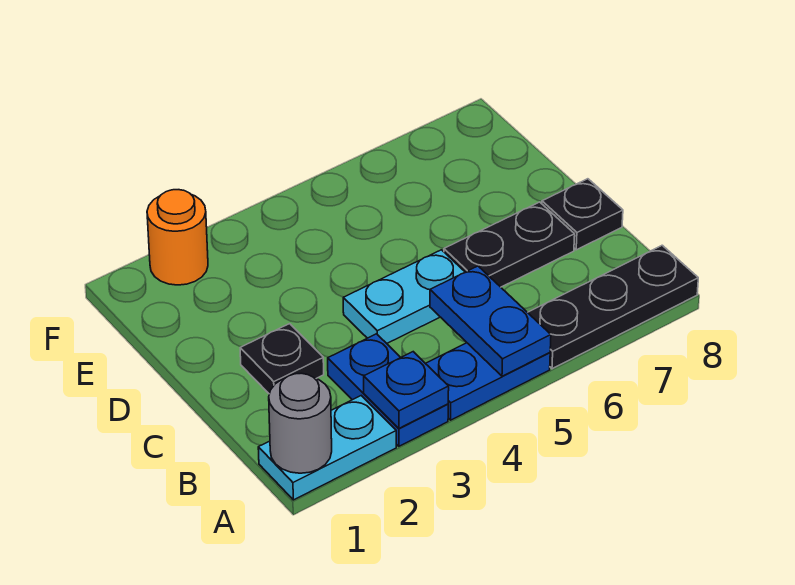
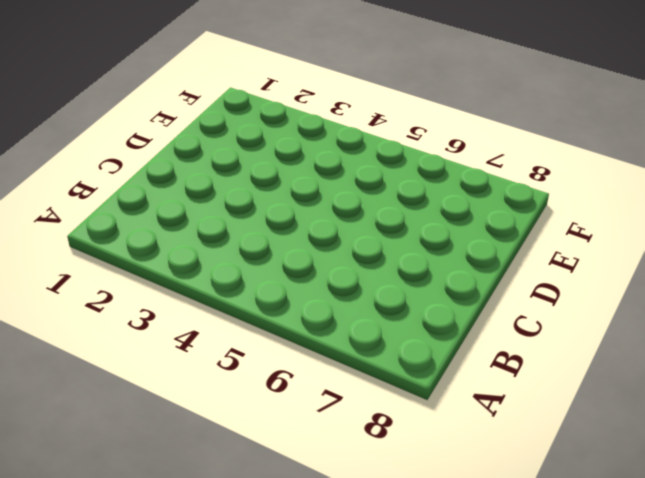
none -> cyan plate A1:A2 level 1
none -> blue plate A3:B3 level 1
none -> blue plate A4:A5 level 1

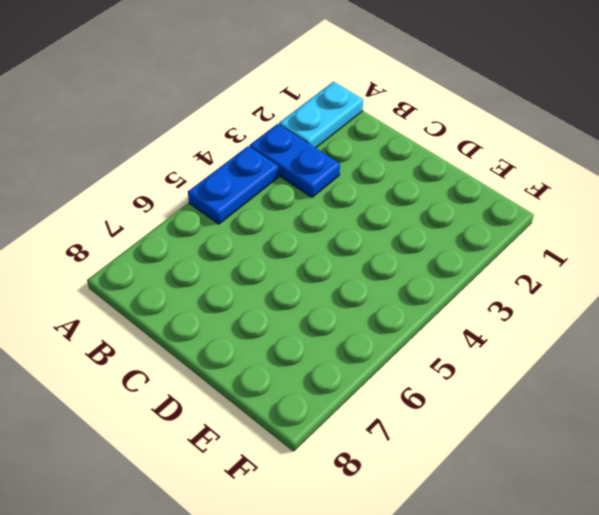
none -> black plate A6:A8 level 1
none -> black plate C2 level 1
none -> cyan plate C4:C5 level 1

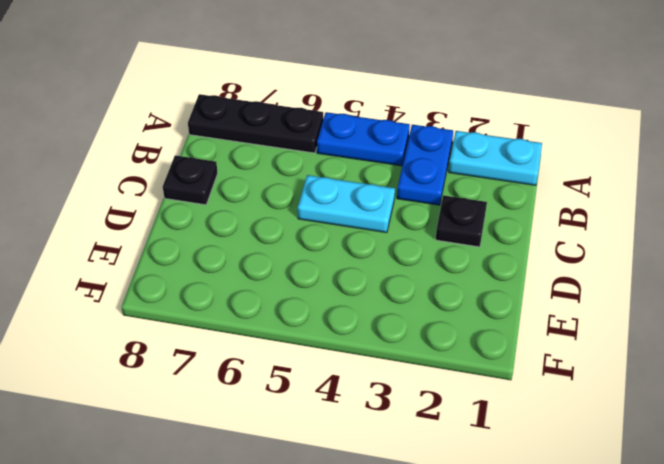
none -> black plate C6:C7 level 1
none -> orange round brick F2 level 1
none -> grey round brick A1 level 2

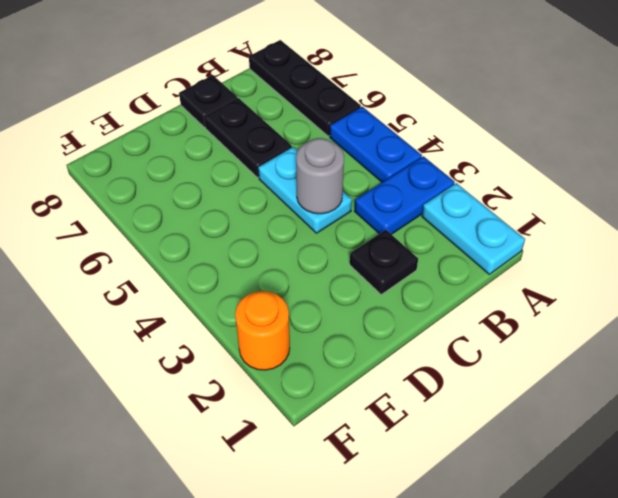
grey round brick C4 level 2 -> grey round brick A1 level 2
none -> blue plate A3 level 2
none -> blue plate A5:B5 level 2

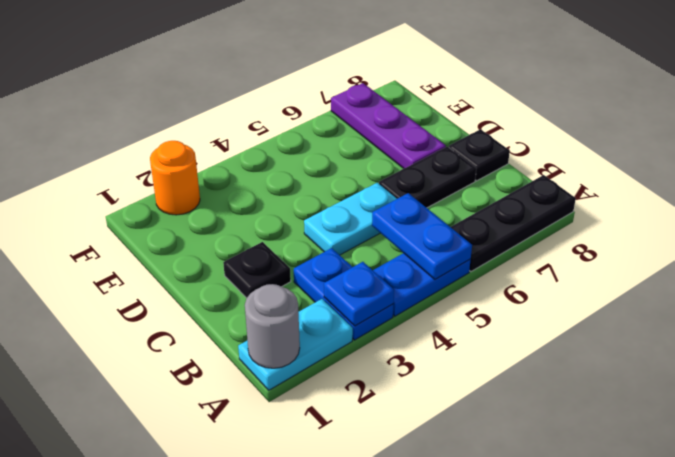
purple plate D7:F7 level 1 -> none

